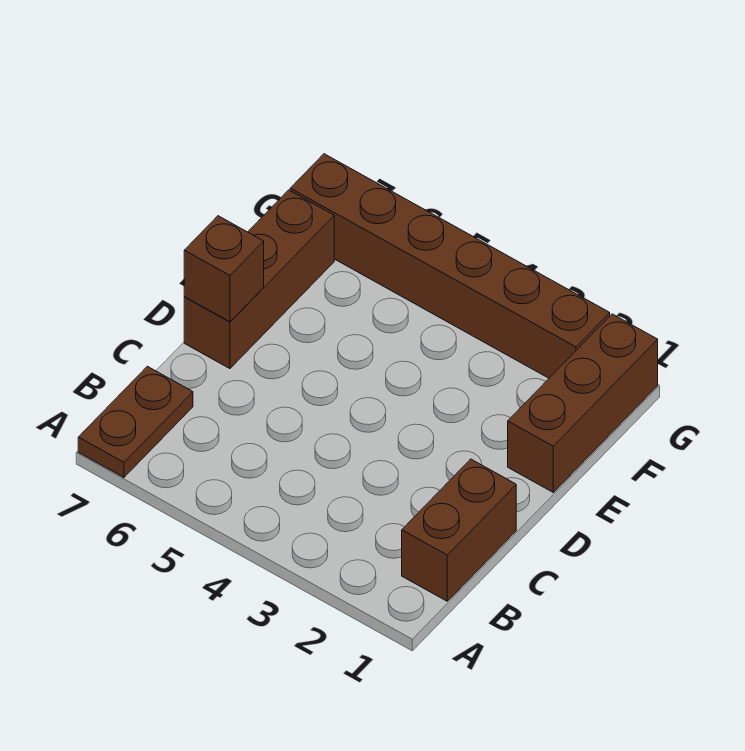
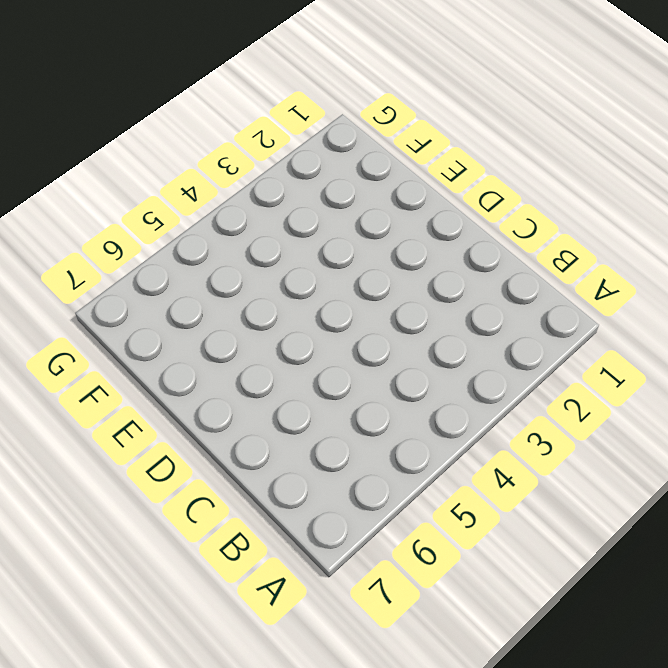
none -> brown plate A7:B7 level 1
none -> brown brick B1:C1 level 1

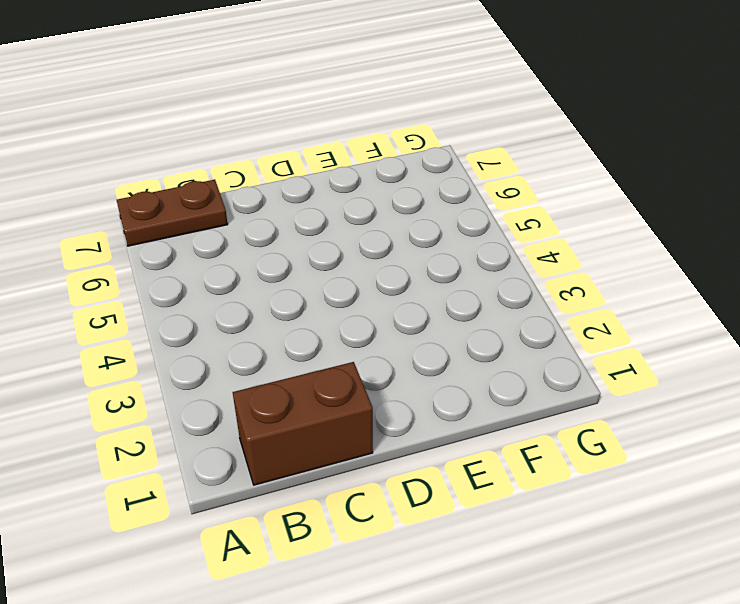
none -> brown brick D7:F7 level 1
none -> brown brick E1:G1 level 1

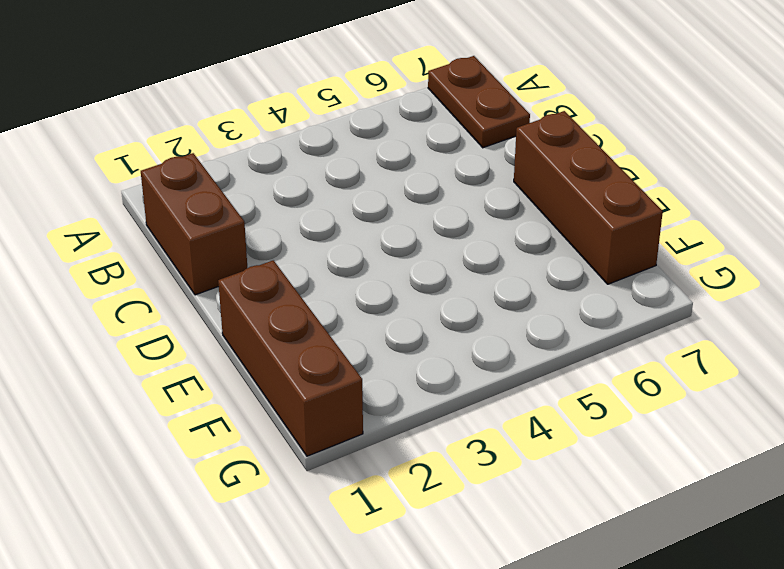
none -> brown brick G2:G7 level 1
none -> brown brick D7 level 2

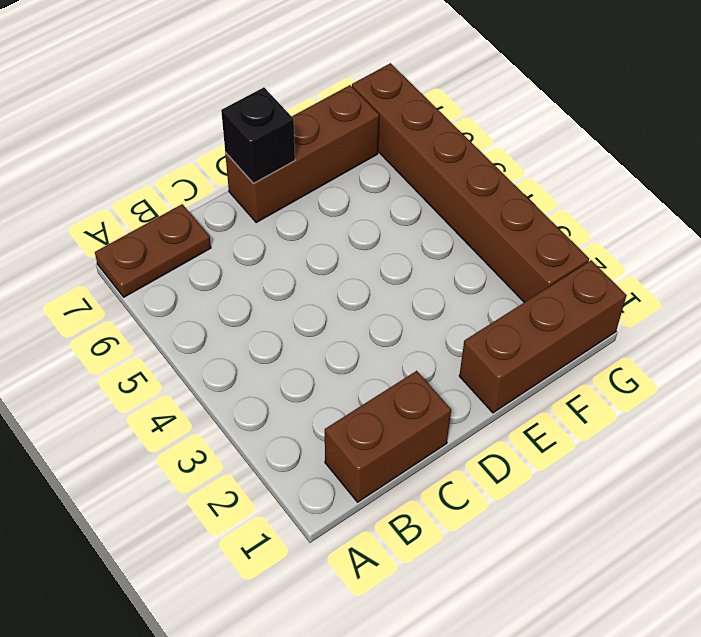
black brick D7 level 2 -> brown brick D7 level 2

